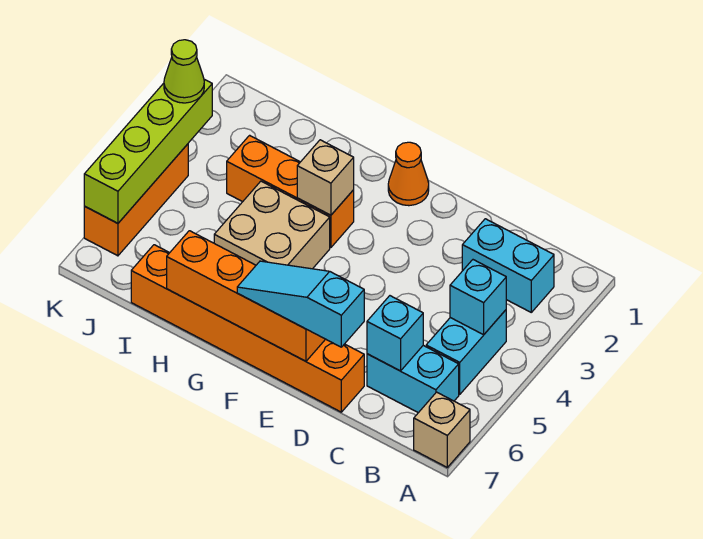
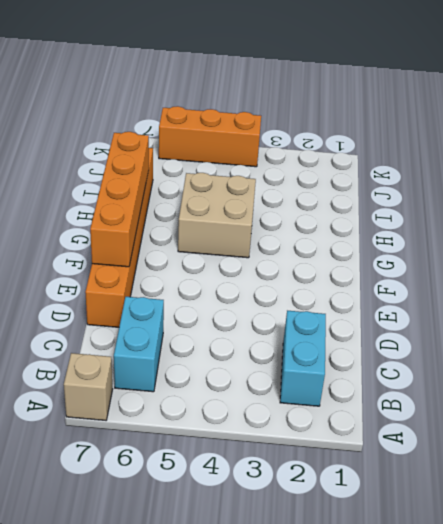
none -> cyan brick B4:B5 level 1
none -> orange cone F1 level 1
none -> orange brick G3:I3 level 1

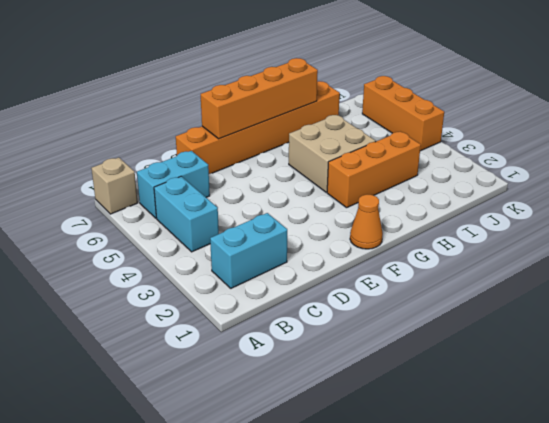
none -> cyan brick B4 level 2
none -> cyan brick C6 level 2
none -> tan brick G3 level 2

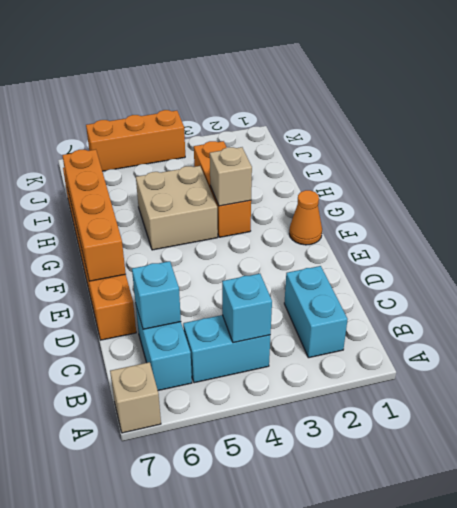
none -> lime brick K3:K6 level 2
none -> cyan slope D7:F7 level 3 top D
none -> lime cone K3 level 3

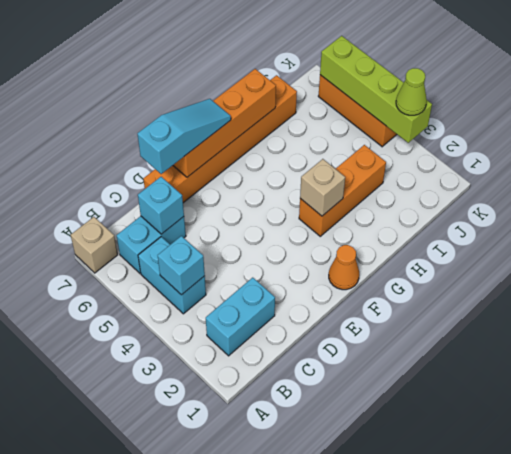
none -> tan brick G4:H5 level 1

